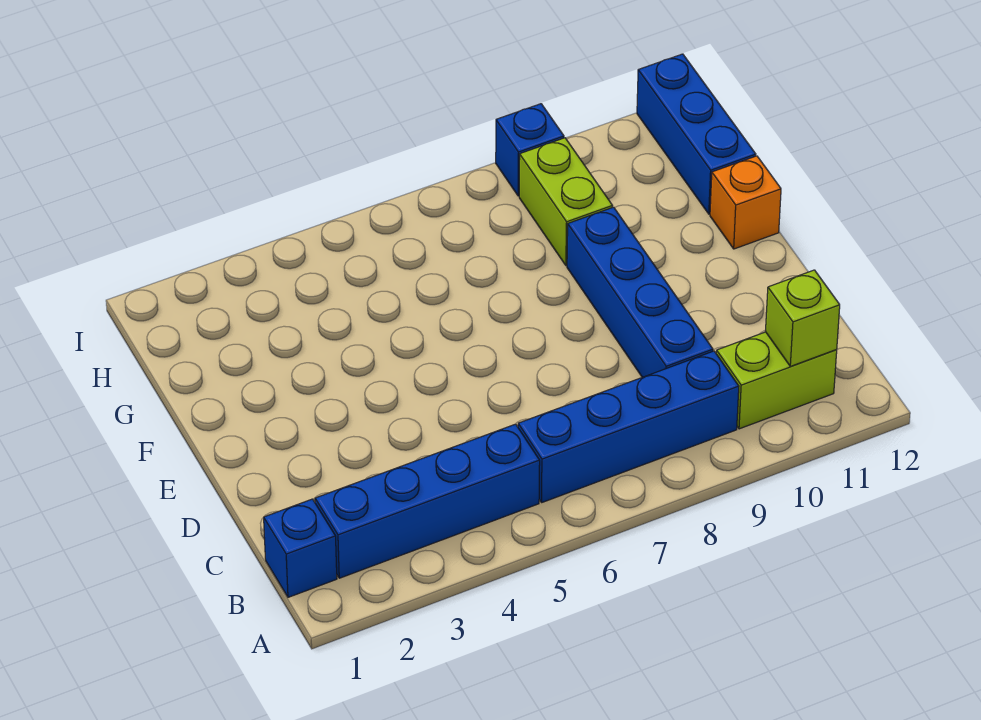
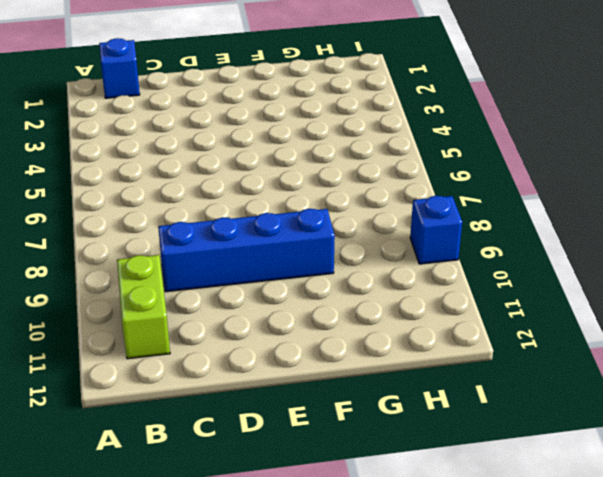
none -> blue brick B2:B5 level 1
none -> blue brick B6:B9 level 1

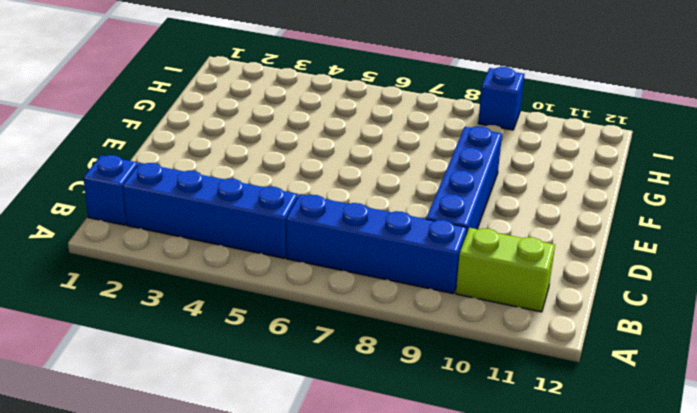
none -> orange brick F12 level 1
none -> lime brick G9:H9 level 1

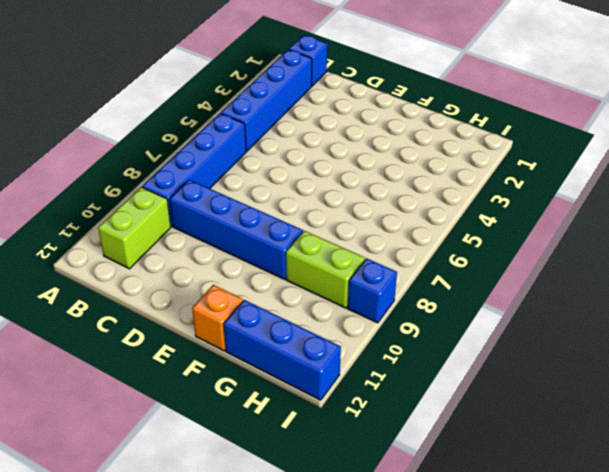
none -> lime brick B11 level 2

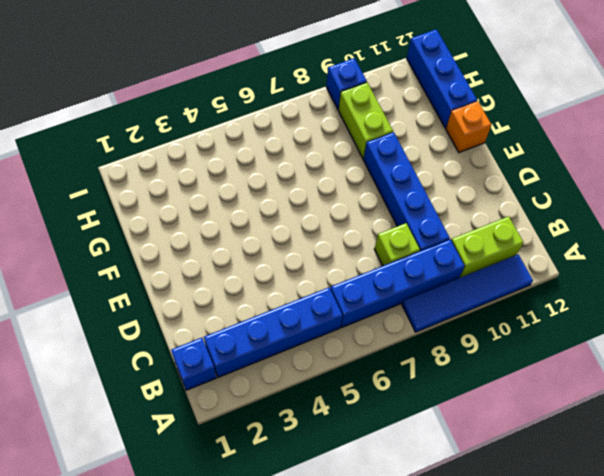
blue tile A8:A11 level 1 -> none
lime brick C8 level 1 -> lime brick B11 level 2

